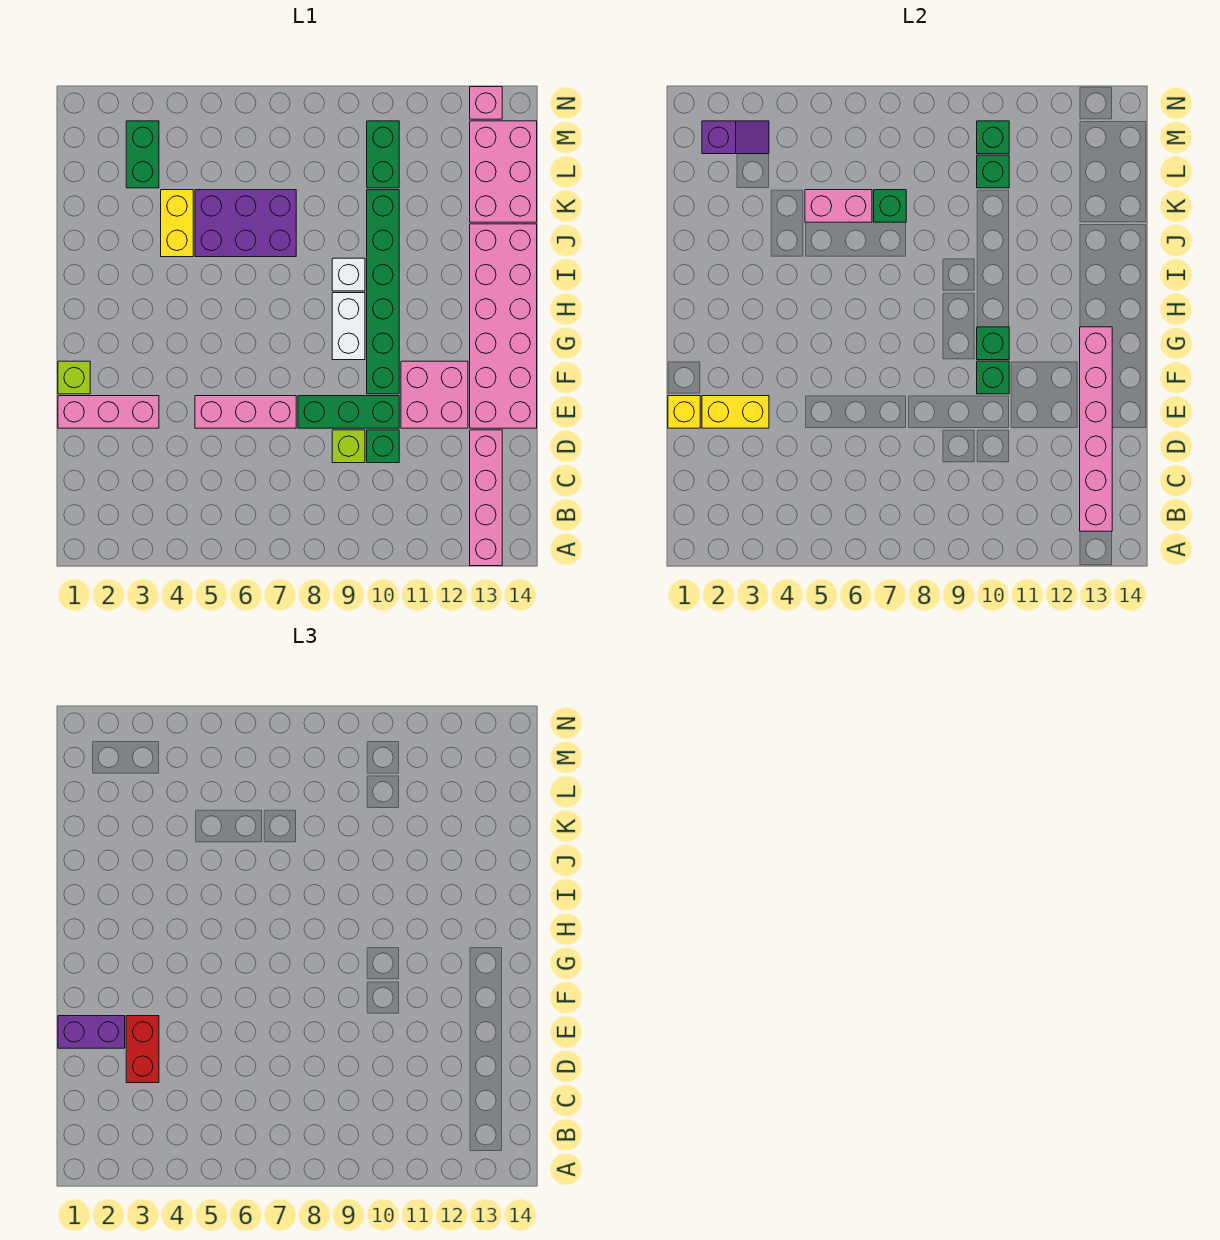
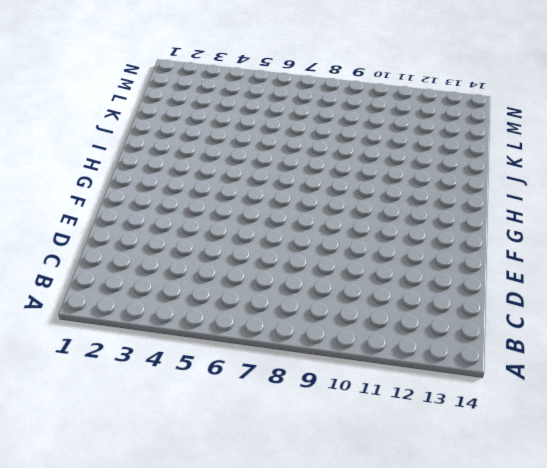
none -> pink brick A13:D13 level 1
none -> lime brick D9 level 1
none -> green brick D10 level 1
none -> pink brick E1:E3 level 1

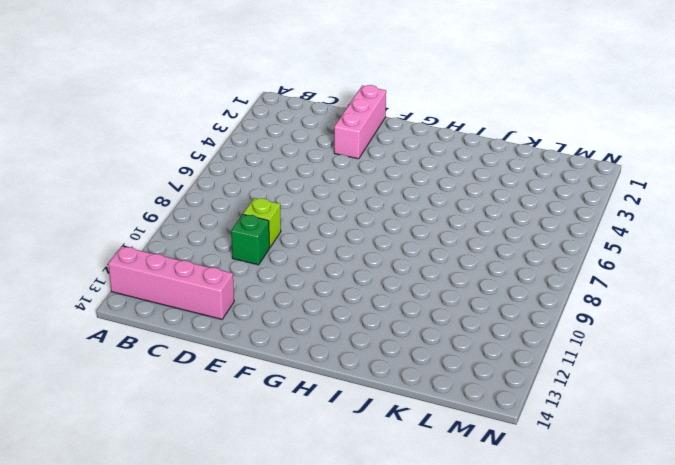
none -> pink brick E5:E7 level 1
none -> green brick E8:E10 level 1
none -> pink brick E11:F12 level 1
none -> pink brick E13:J14 level 1

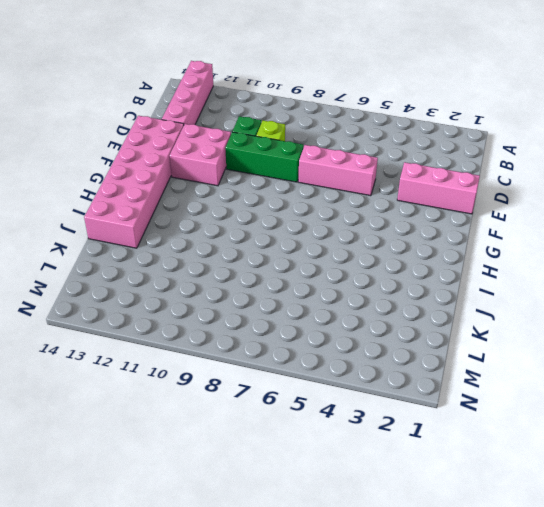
none -> lime brick F1 level 1
none -> green brick F10:K10 level 1
none -> white brick G9:H9 level 1
none -> white brick I9 level 1

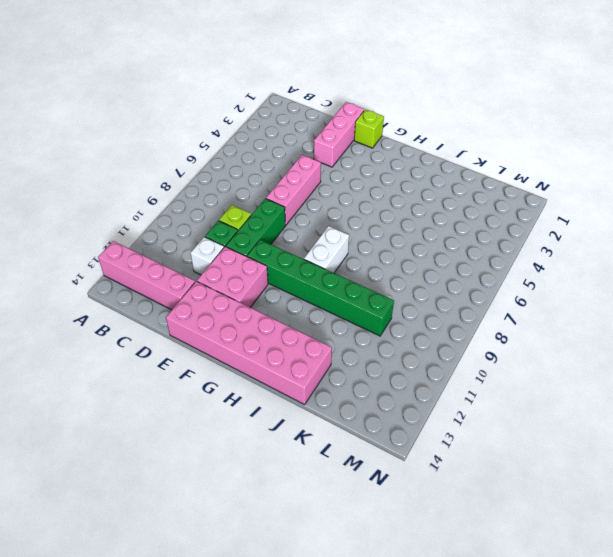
white brick D11 level 1 -> white brick I9 level 1
white brick H8:H9 level 1 -> white brick G9:H9 level 1
none -> yellow brick J4:K4 level 1
none -> purple brick J5:K7 level 1
none -> pink brick K13:M14 level 1
none -> green brick L3:M3 level 1

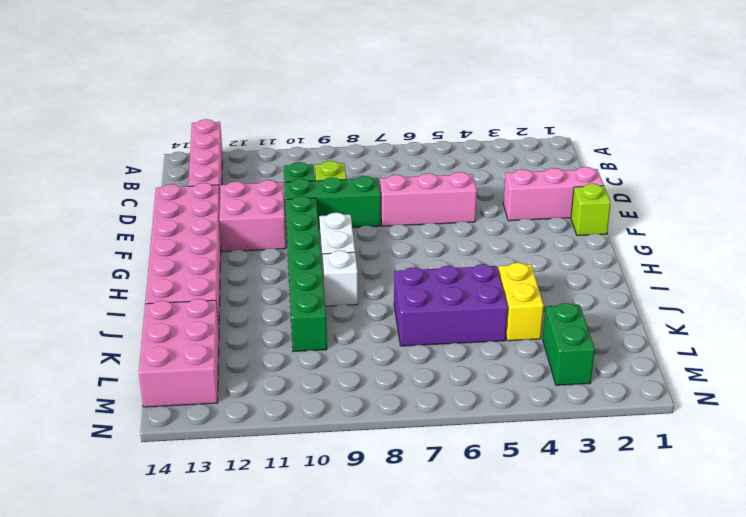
none -> green brick L10:M10 level 1
none -> pink brick N13 level 1
none -> pink brick B13:G13 level 2
none -> yellow brick E1 level 2

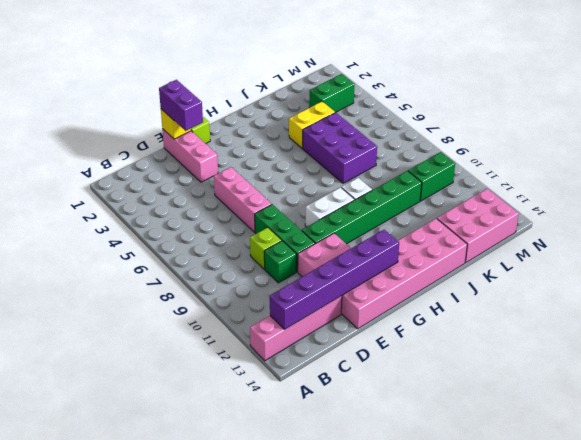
purple brick B13:G13 level 2 -> pink brick B13:G13 level 2
none -> pink brick N13 level 1
none -> yellow brick E2:E3 level 2
none -> green brick F10 level 2
none -> green brick G10 level 2

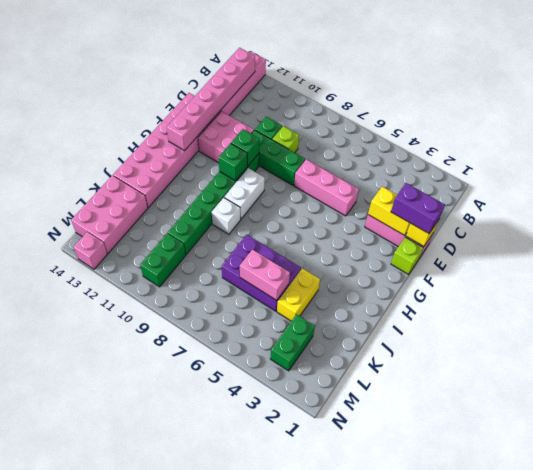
none -> green brick K7 level 2
none -> green brick L10 level 2
none -> purple slope M2:M3 level 2 top 2
none -> green brick M10 level 2

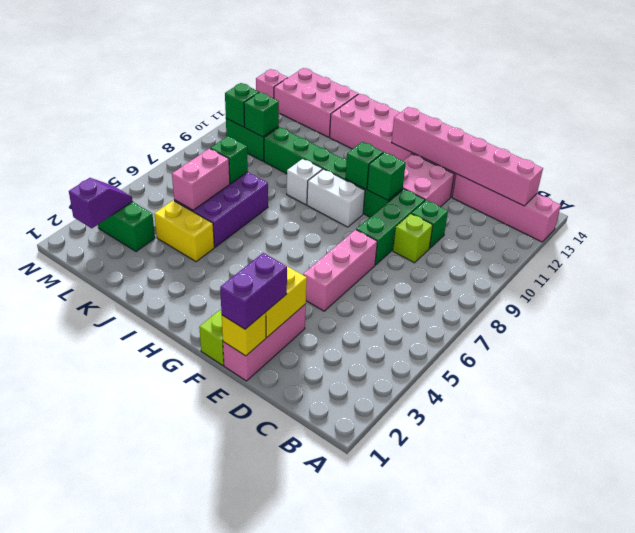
none -> red brick D3:E3 level 3

